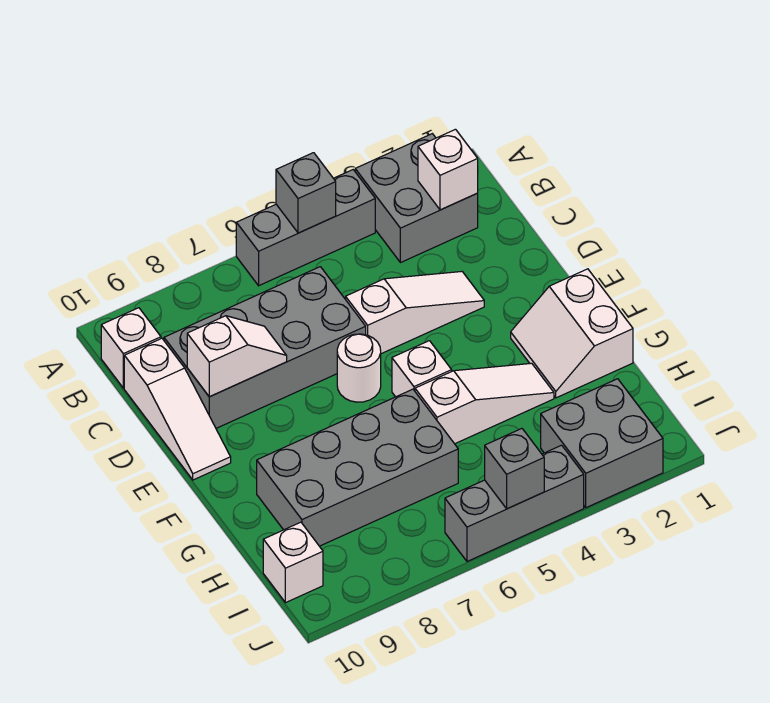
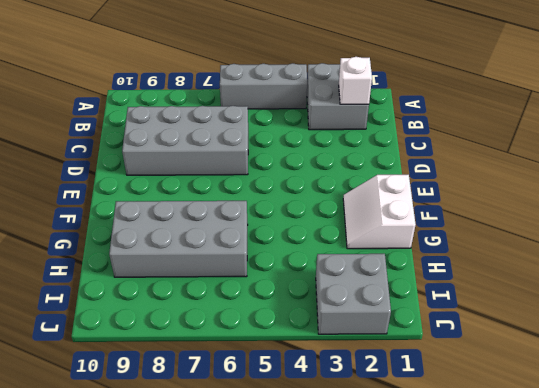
none -> white brick B10 level 1
none -> white slope C10:E10 level 1 top C
none -> white slope D3:D5 level 1 top 5

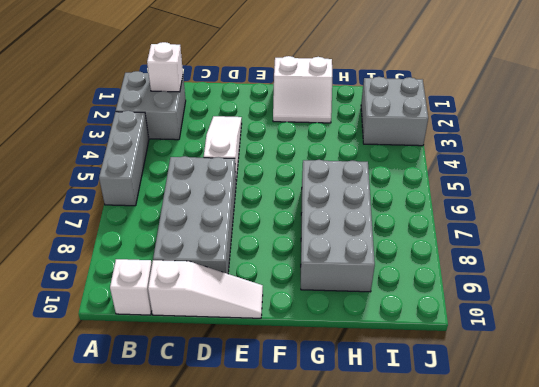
none -> white round brick E6 level 1
none -> white brick F5 level 1
none -> white slope G3:G5 level 1 top 5

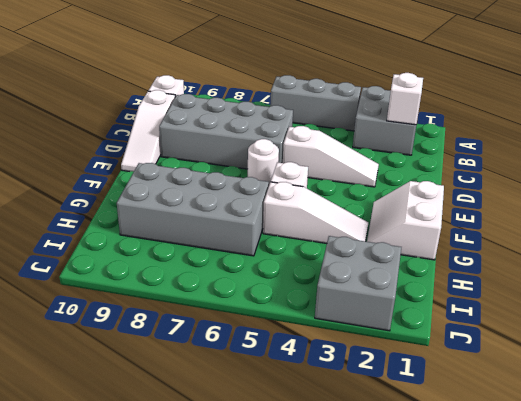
none -> white brick I10 level 1
none -> grey brick J4:J6 level 1
none -> grey brick A5 level 2

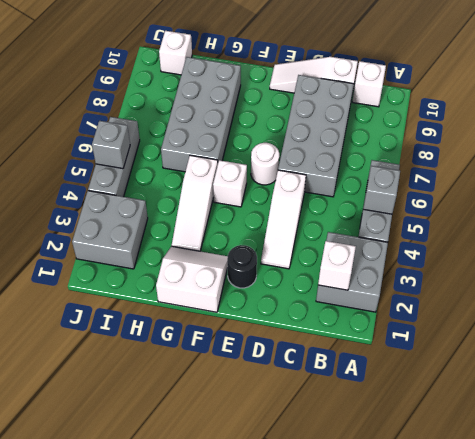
black round brick E2 level 1 -> none
none -> white slope D8:D9 level 2 top 9

